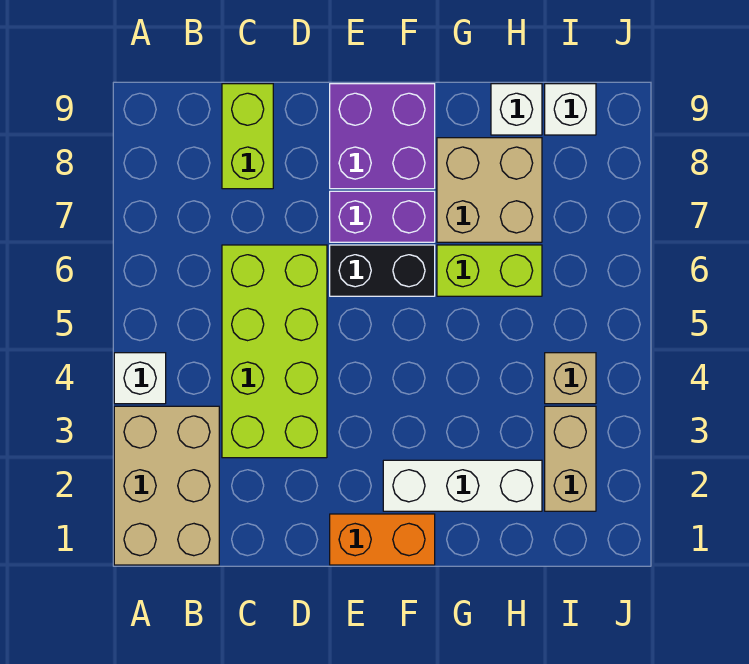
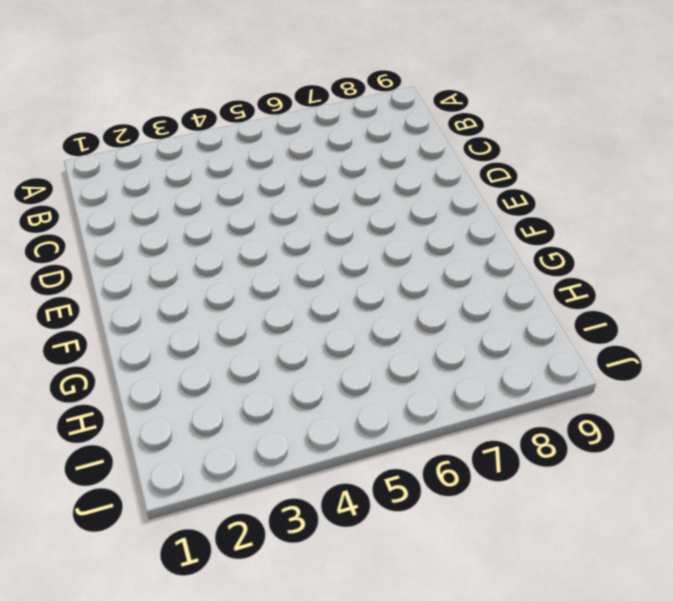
none -> tan brick A1:B3 level 1
none -> white brick A4 level 1
none -> lime brick C3:D6 level 1

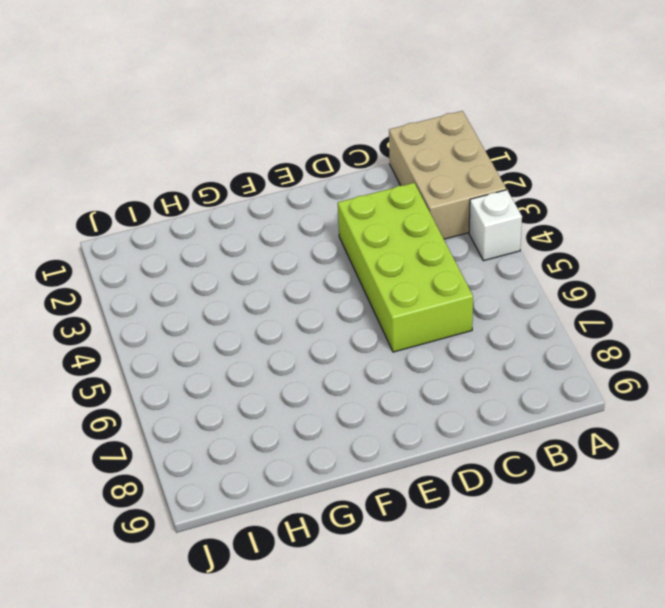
none -> lime brick C8:C9 level 1
none -> orange brick E1:F1 level 1
none -> black brick E6:F6 level 1

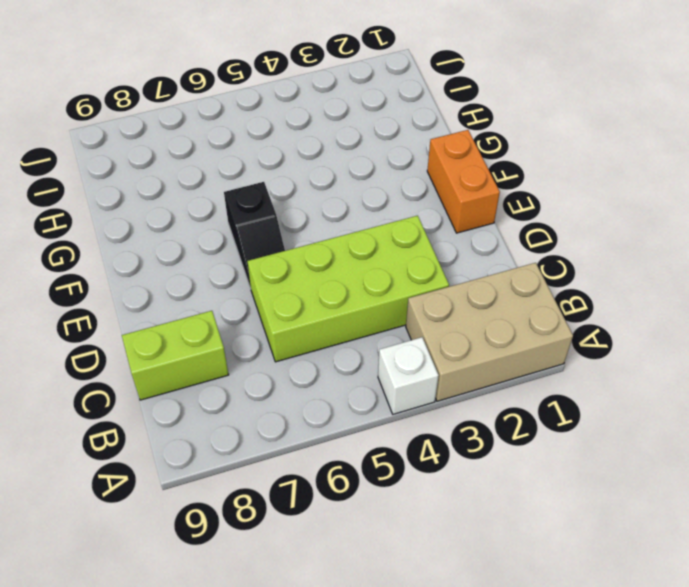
black slope E6:F6 level 1 top F -> black brick E6:F6 level 1
none -> purple brick E7:F7 level 1
none -> purple brick E8:F9 level 1
none -> white brick F2:H2 level 1

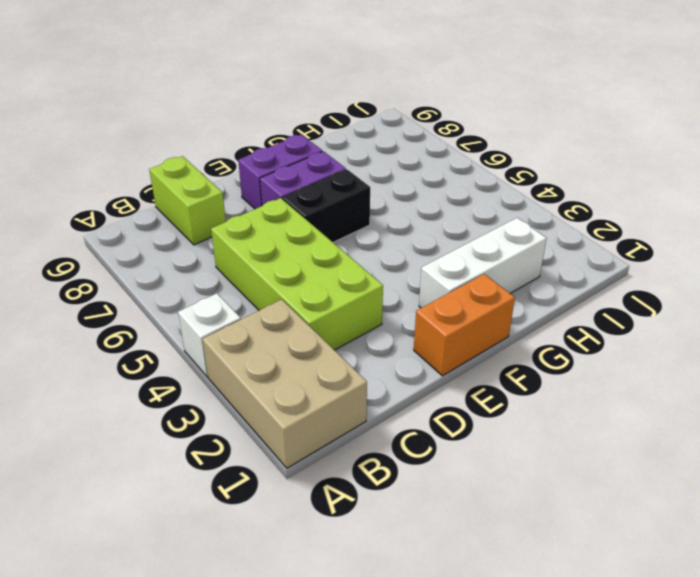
purple brick E8:F8 level 1 -> purple brick E8:F9 level 1
none -> lime brick G6:H6 level 1
none -> tan brick G7:H8 level 1
none -> white brick H9 level 1

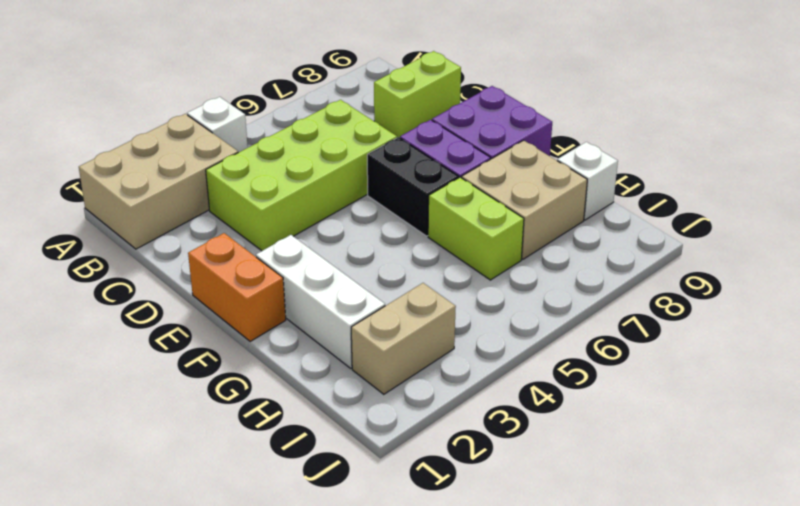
none -> tan brick I4 level 1
none -> white brick I9 level 1

